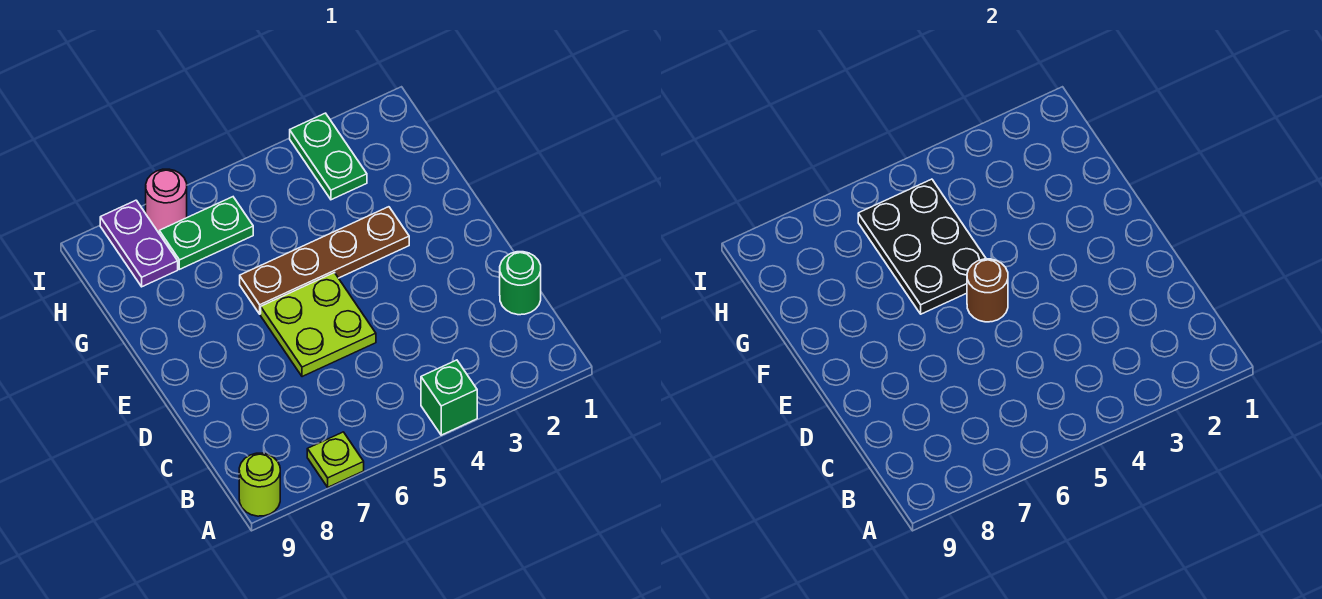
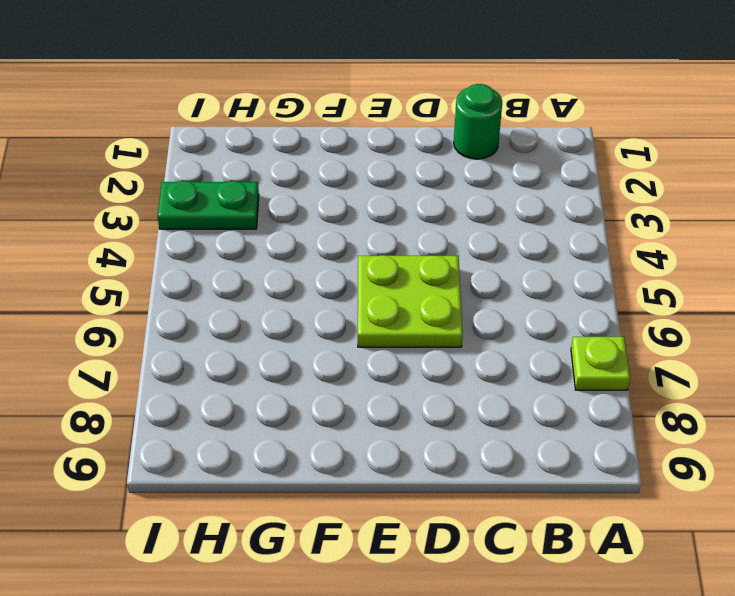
none -> green brick A4 level 1
none -> lime round brick A9 level 1
none -> brown plate F3:F6 level 1

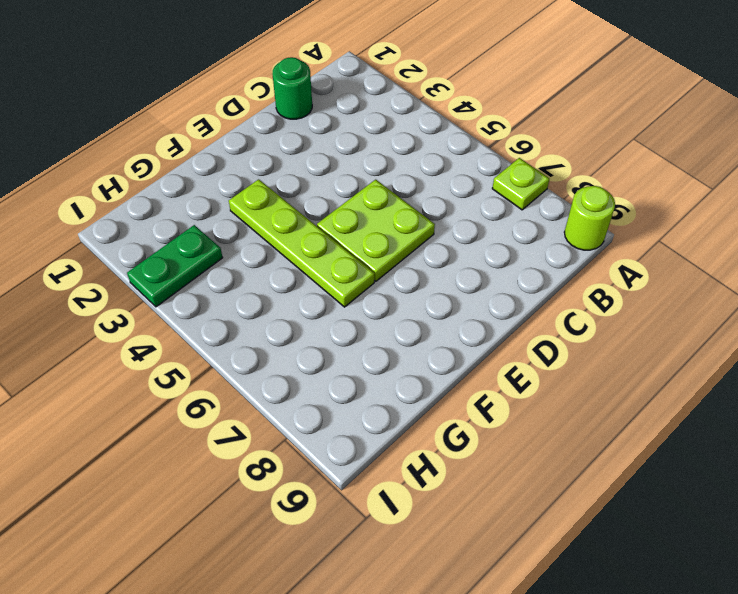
lime plate F3:F6 level 1 -> brown plate F3:F6 level 1
none -> green brick A4 level 1
none -> green plate H6:H7 level 1
none -> purple plate H8:I8 level 1

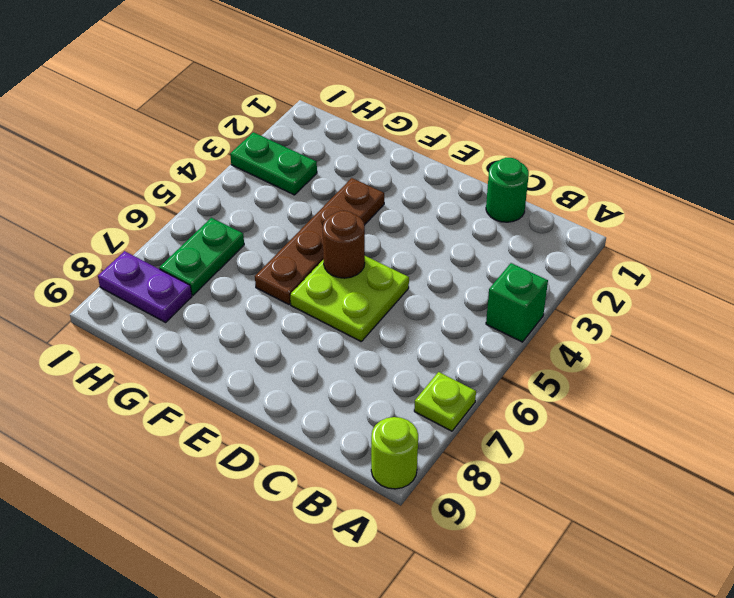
none -> pink round brick I7 level 1
none -> black plate F5:H6 level 2

